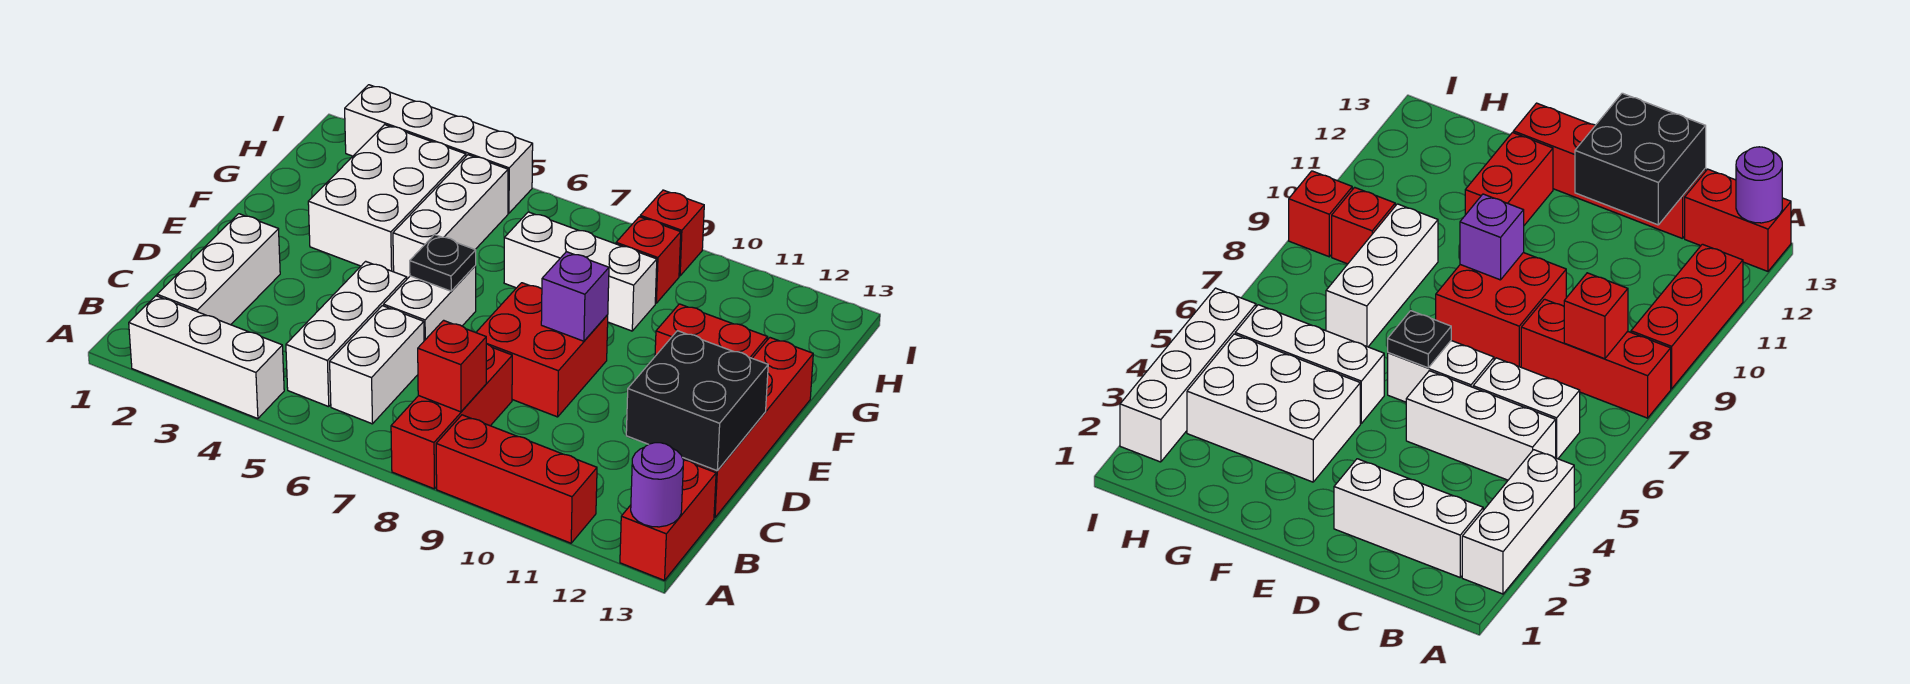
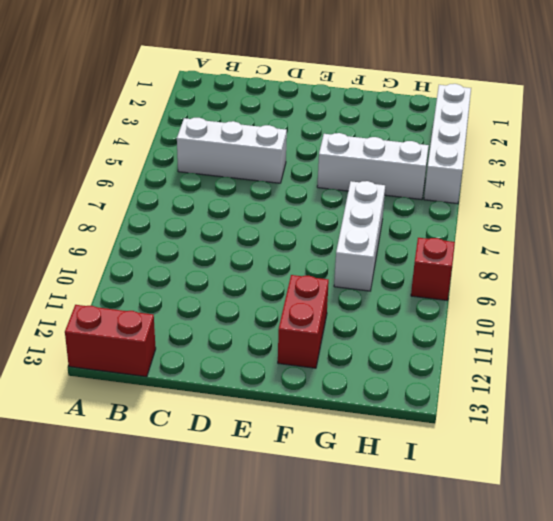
none -> white brick A2:A4 level 1
none -> red brick A8:C8 level 1
none -> red brick A9:A11 level 1

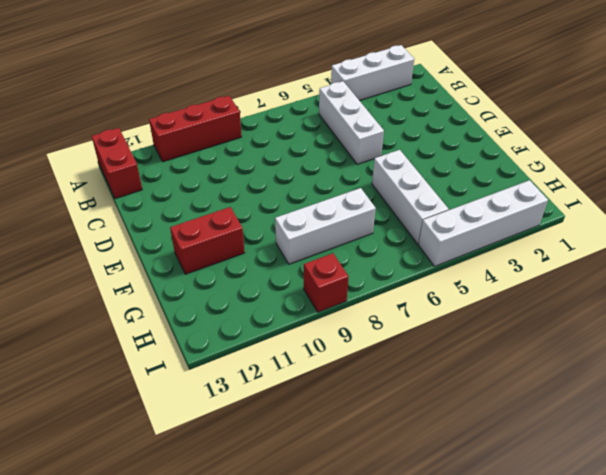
none -> red brick A8:C8 level 1
none -> white brick B2:D2 level 1
none -> white brick B6:C6 level 1

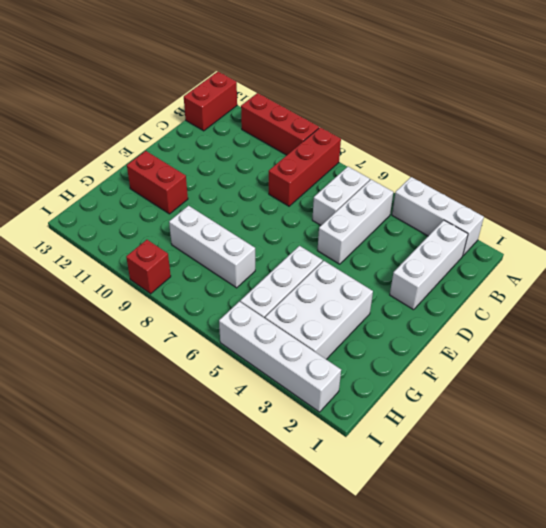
none -> red brick C13:F13 level 1
none -> white brick D6:E6 level 1
none -> red brick D8:E9 level 1

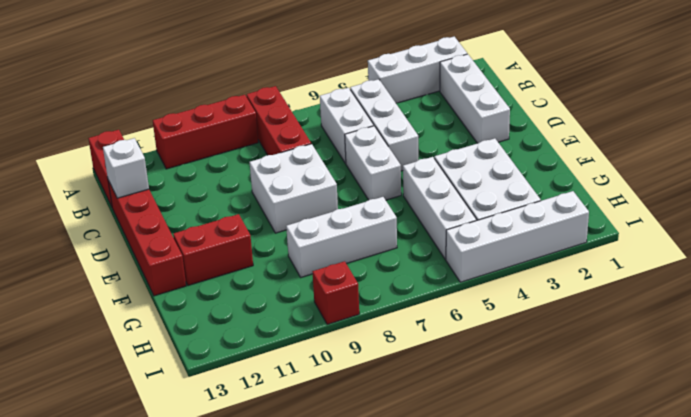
white brick C13 level 2 -> black brick C12:D13 level 2
white brick D8:E9 level 1 -> red brick D8:E9 level 1
none -> red brick H9 level 1
none -> purple round brick A13 level 2
none -> red brick B8 level 2

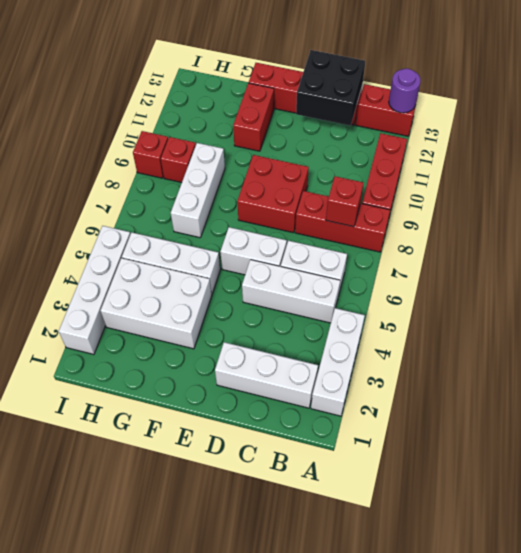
none -> black plate E6 level 2
none -> purple brick E9 level 2

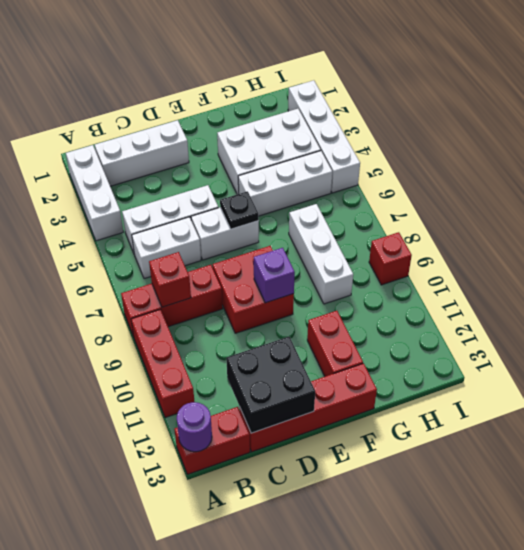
none -> red brick H9 level 1

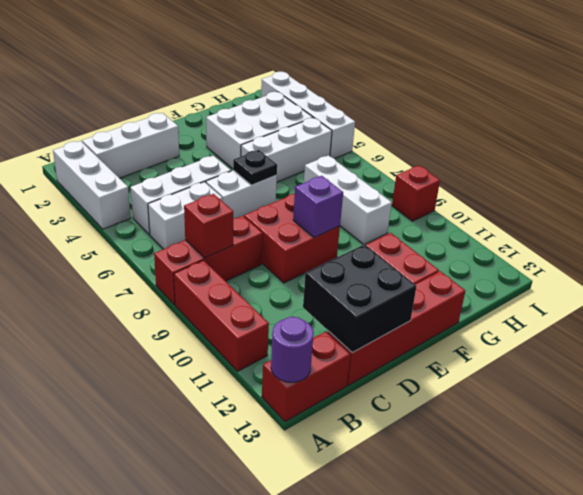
none -> red brick H9 level 1

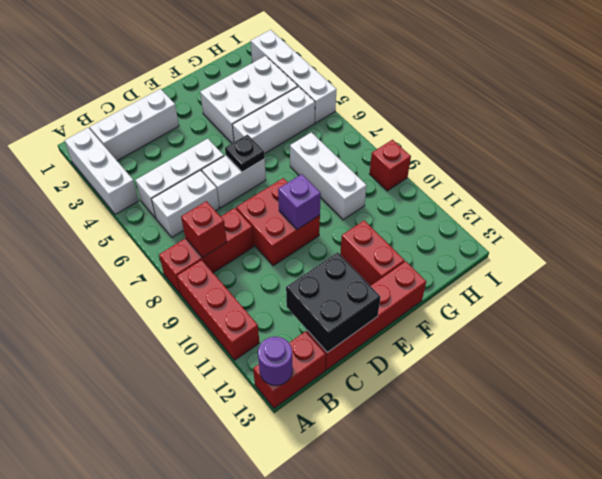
none -> red brick H9 level 1

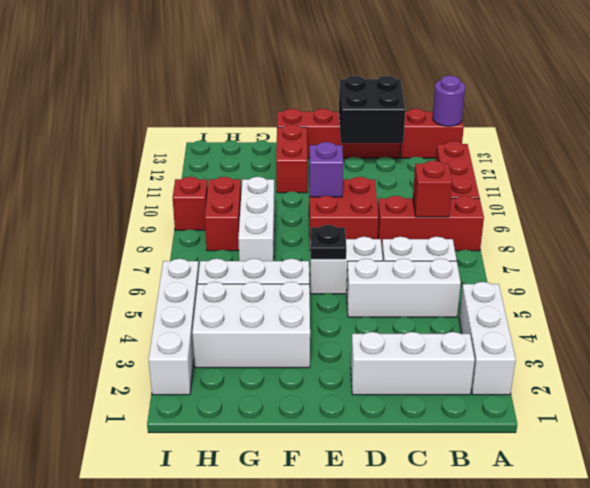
red brick H8:H9 level 1 -> red brick H9 level 1

